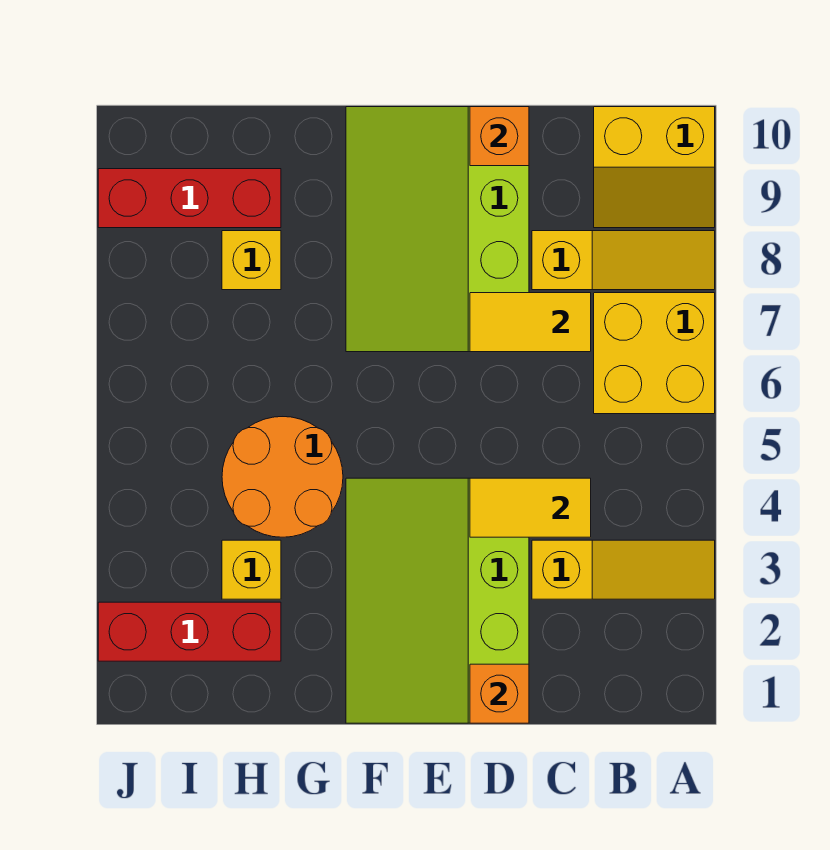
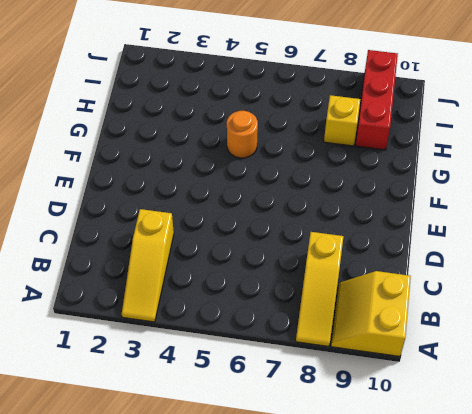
orange round brick G5 level 1 -> orange round brick G4:H5 level 1
none -> yellow brick A6:B7 level 1
none -> lime slope D1:F4 level 1 top D
none -> lime slope D7:F10 level 1 top D

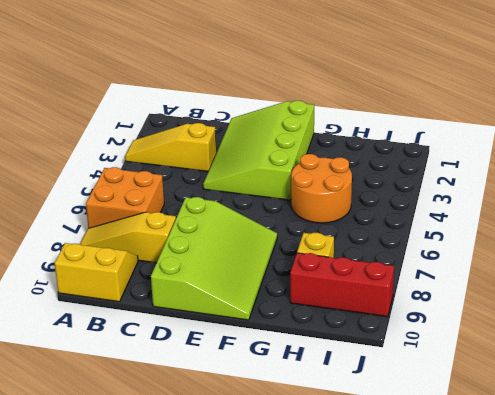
orange brick A6:B7 level 1 -> yellow brick A6:B7 level 1
lime slope D1:F4 level 1 top F -> lime slope D1:F4 level 1 top D
none -> red brick H2:J2 level 1
none -> yellow brick H3 level 1
none -> yellow tile C4:D4 level 2

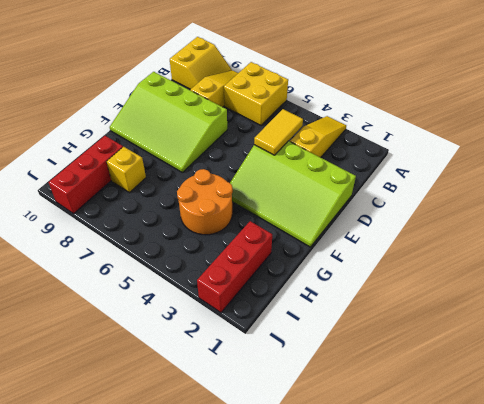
none -> yellow brick H3 level 1
none -> yellow tile C7:D7 level 2
none -> orange brick D1 level 2

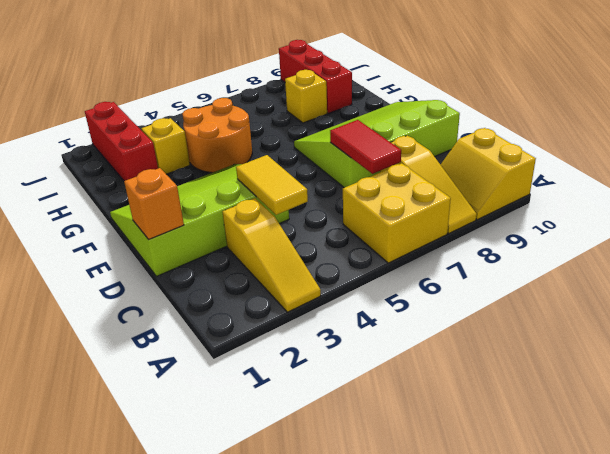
red tile C7:D7 level 2 -> yellow tile C7:D7 level 2
none -> orange brick D10 level 2

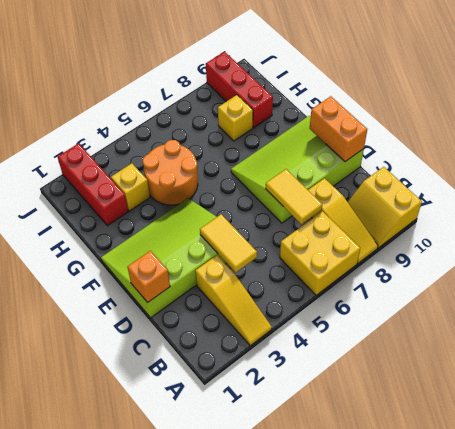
orange brick D10:E10 level 2 -> orange brick D10 level 2

